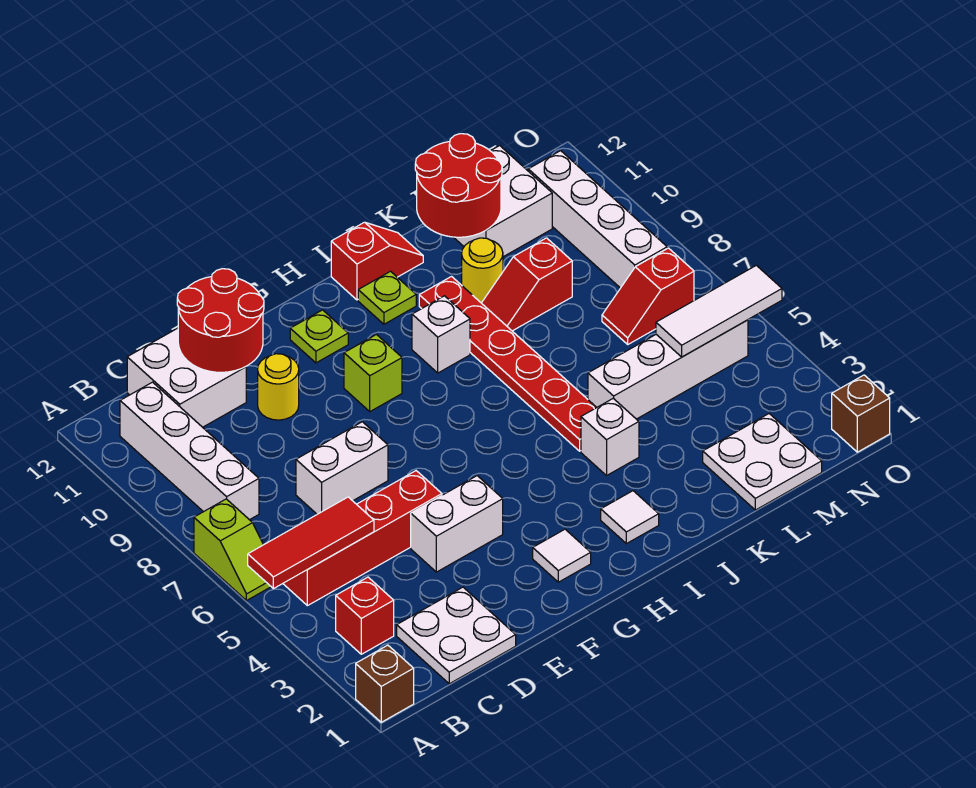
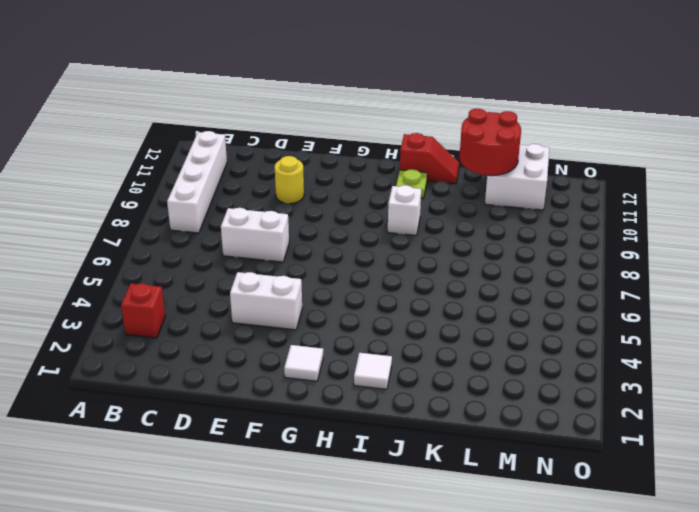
none -> brown brick A1 level 1
none -> lime slope A6:A7 level 1 top 7
none -> red brick B5:E5 level 1
none -> white plate C1:D2 level 1

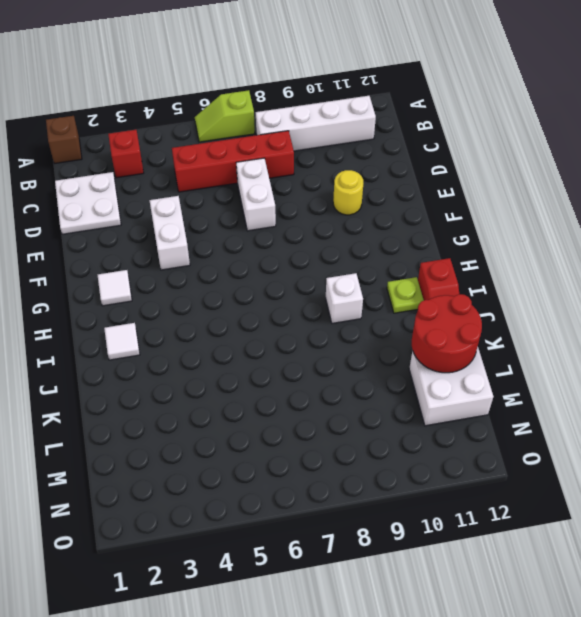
red brick C5:C8 level 1 -> red brick B5:E5 level 1
none -> white brick C11:D12 level 1
none -> lime brick G9 level 1
none -> lime plate G11 level 1
none -> white brick J4 level 1

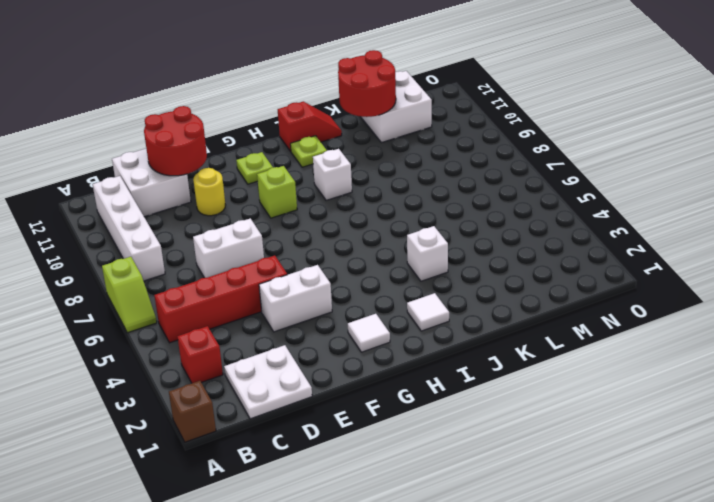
none -> red plate J5:J10 level 1
none -> white brick K5:N5 level 1
none -> red slope K9:L9 level 1 top L
none -> yellow round brick K10 level 1

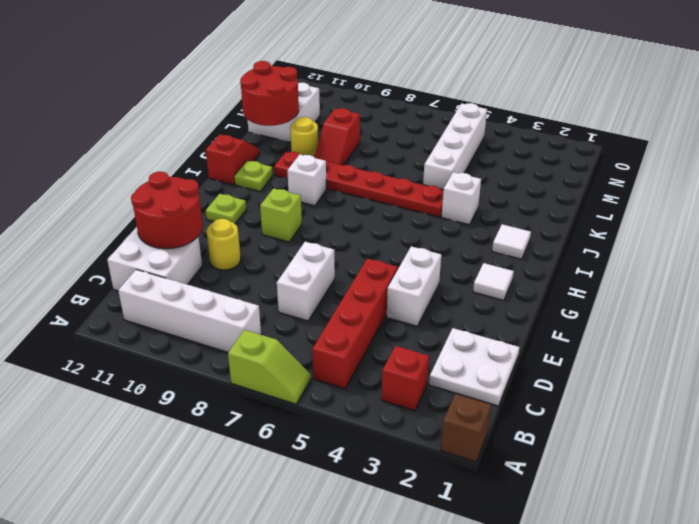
none -> white plate L1:M2 level 1
none -> red slope M7:N7 level 1 top N
none -> white brick N8:N11 level 1
none -> brown brick O1 level 1

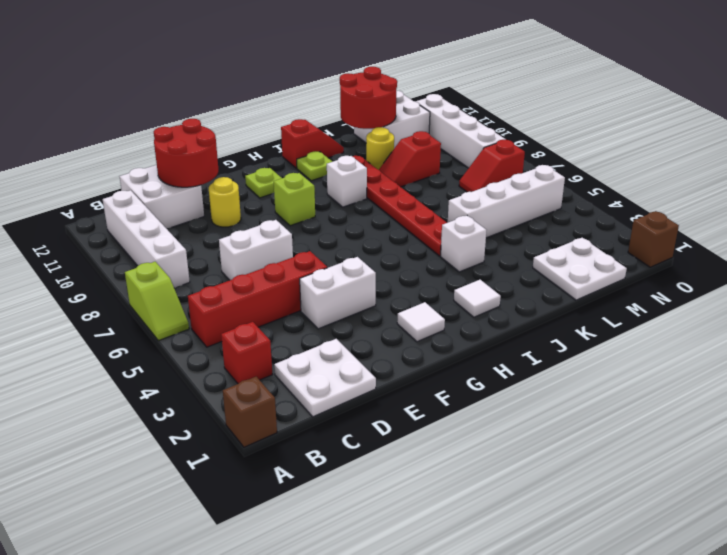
none -> red tile A5:C5 level 2
none -> white tile M5:O5 level 2

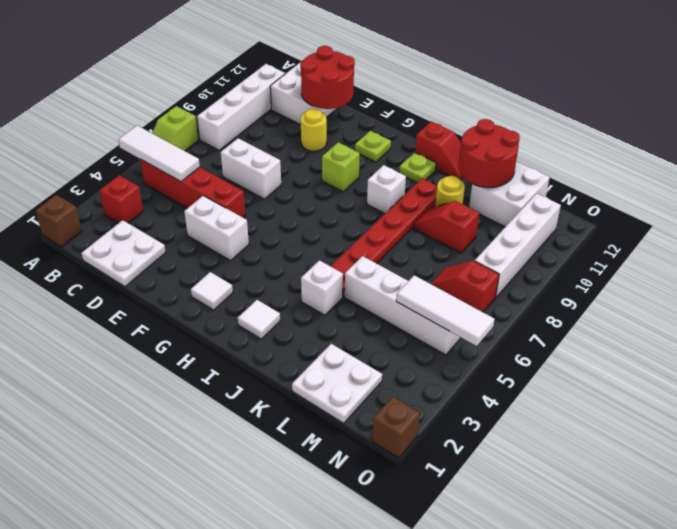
white tile A5:C5 level 2 -> red tile A5:C5 level 2

